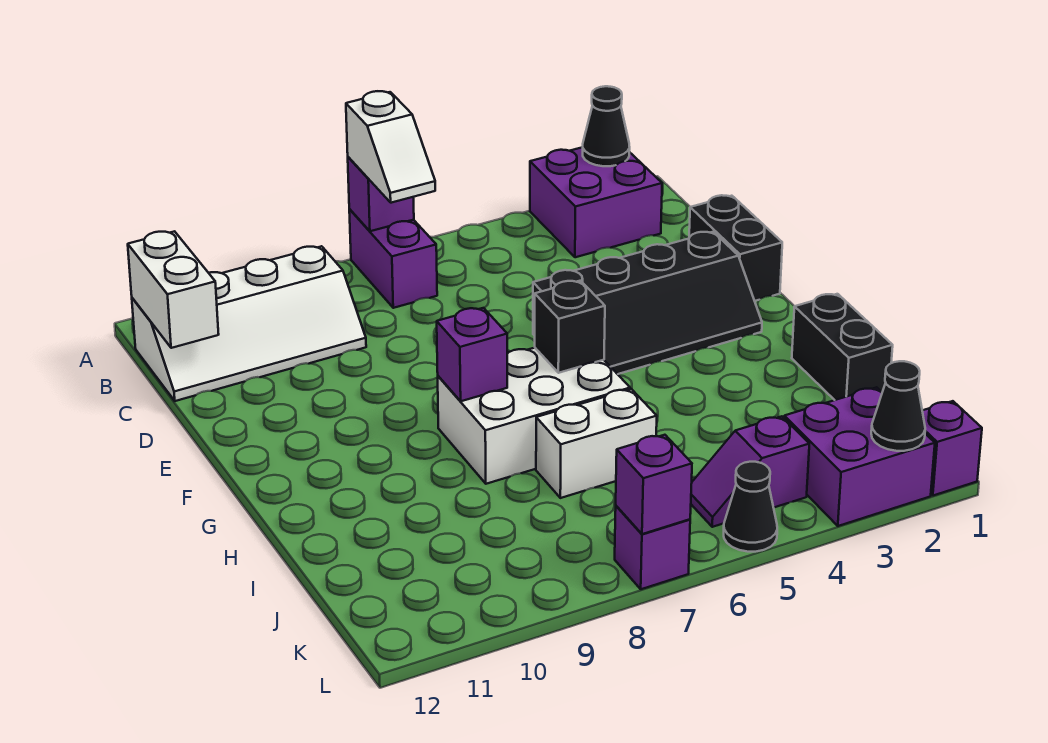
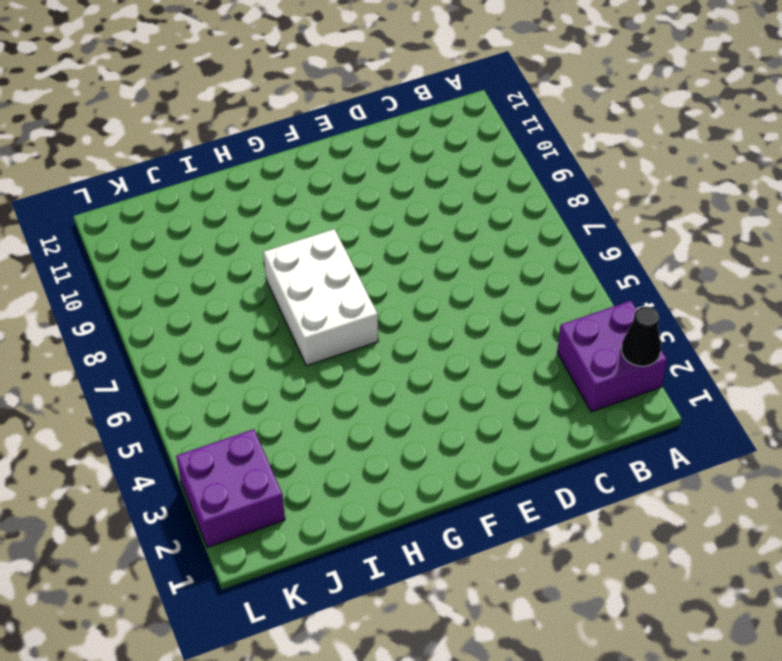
none -> purple brick A7:B7 level 1
none -> white slope B9:C12 level 1 top B
none -> black brick D1:E1 level 1

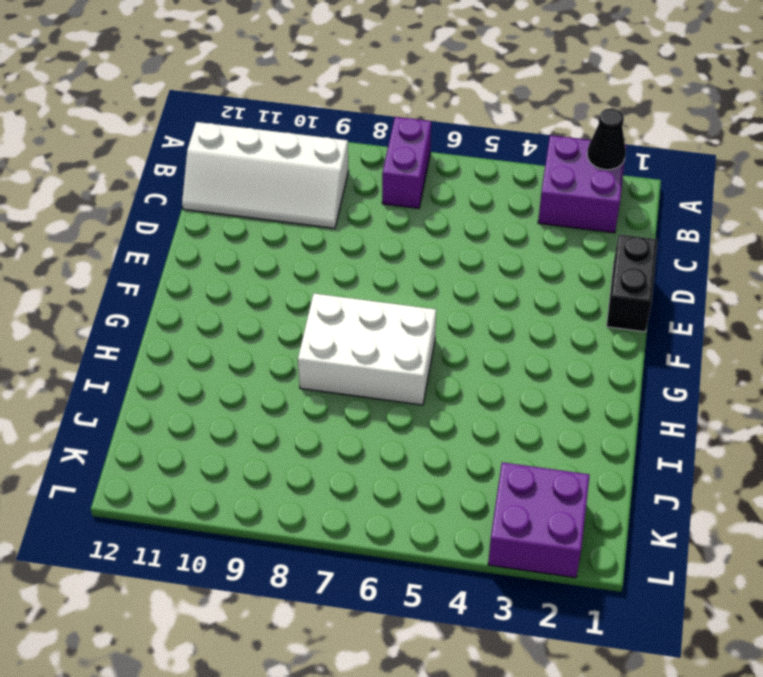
none -> black slope E2:F5 level 1 top E
none -> black brick H1:I1 level 1
none -> white brick I6:I7 level 1

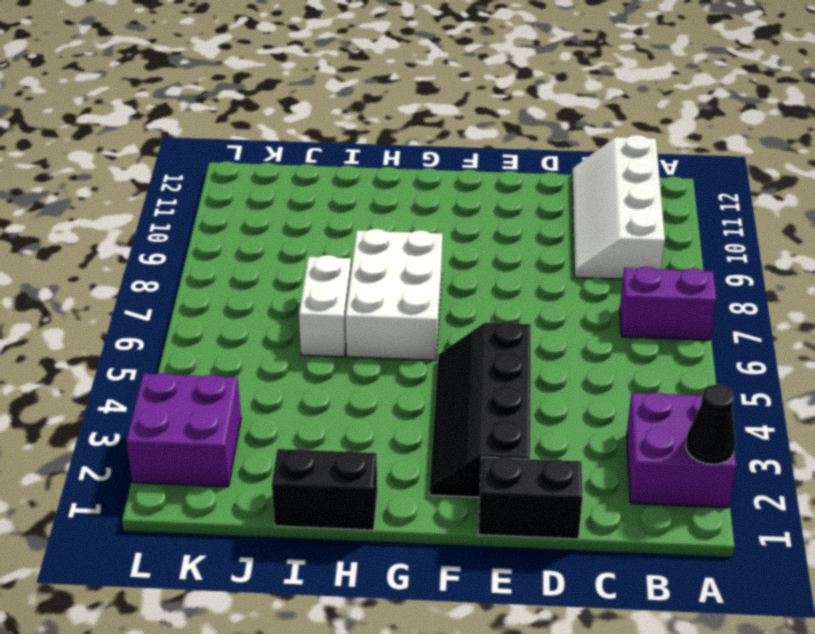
none -> purple slope K4:K5 level 1 top 4
none -> purple brick L1 level 1
none -> black cone L5 level 1

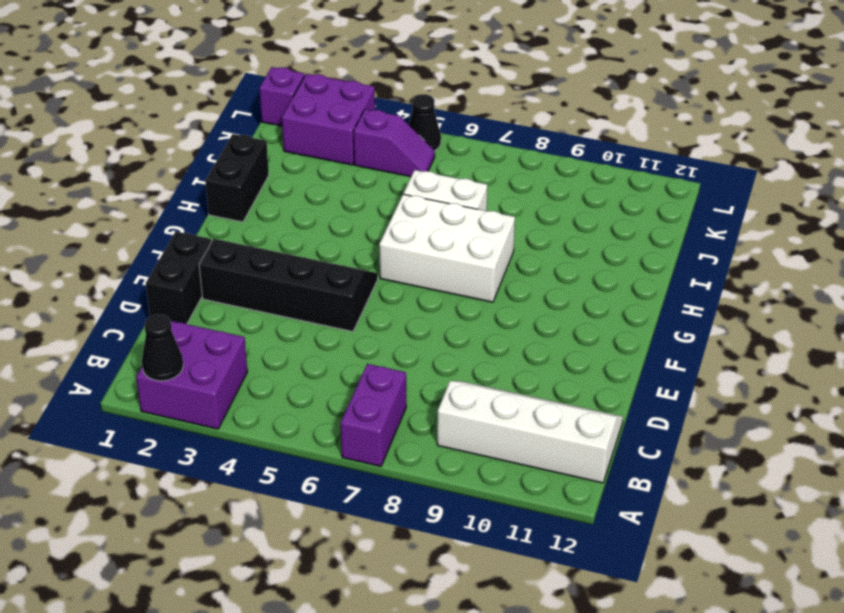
none -> purple brick L7 level 1
none -> purple brick A7 level 2
none -> white brick B12:C12 level 2

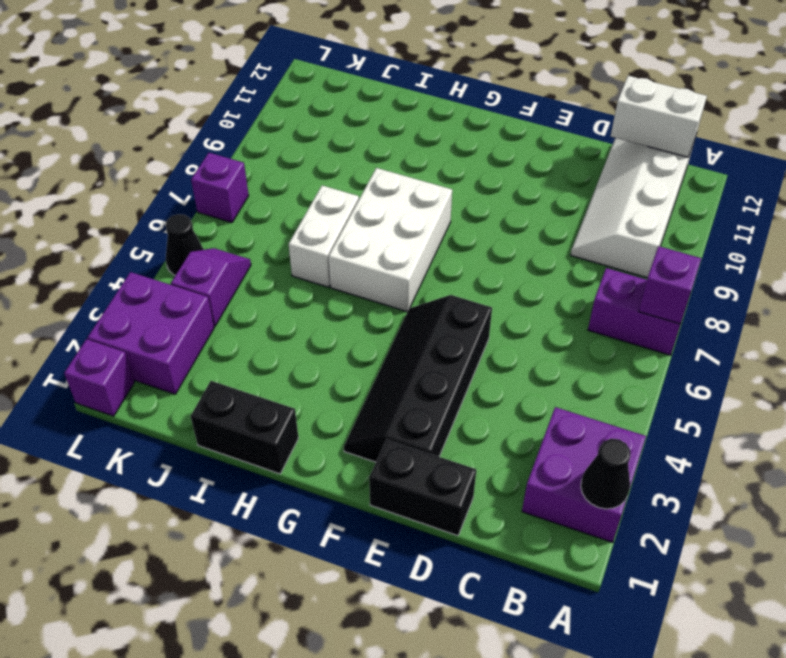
none -> black brick G6 level 2
none -> purple brick G8 level 2
none -> black cone L2 level 2

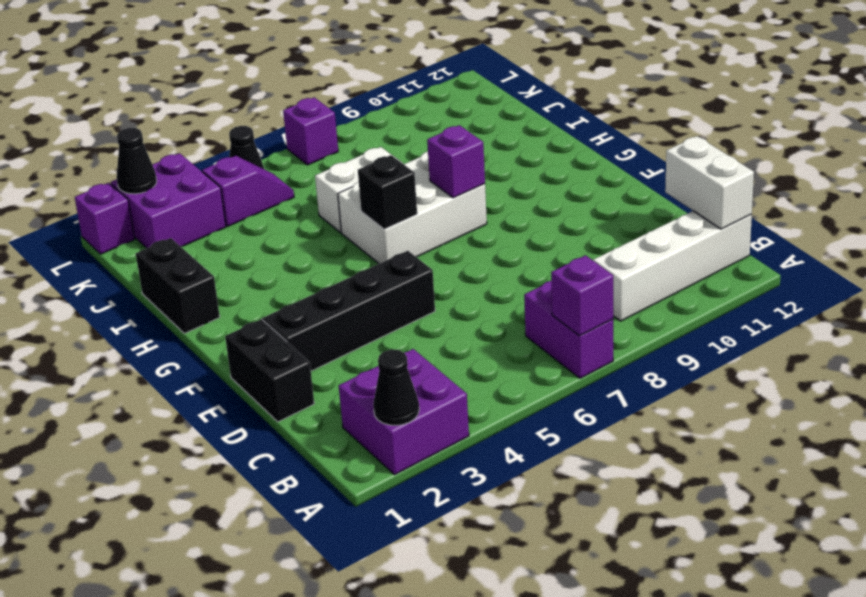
none -> purple brick L7 level 2
none -> white slope A7:B7 level 3 top A

